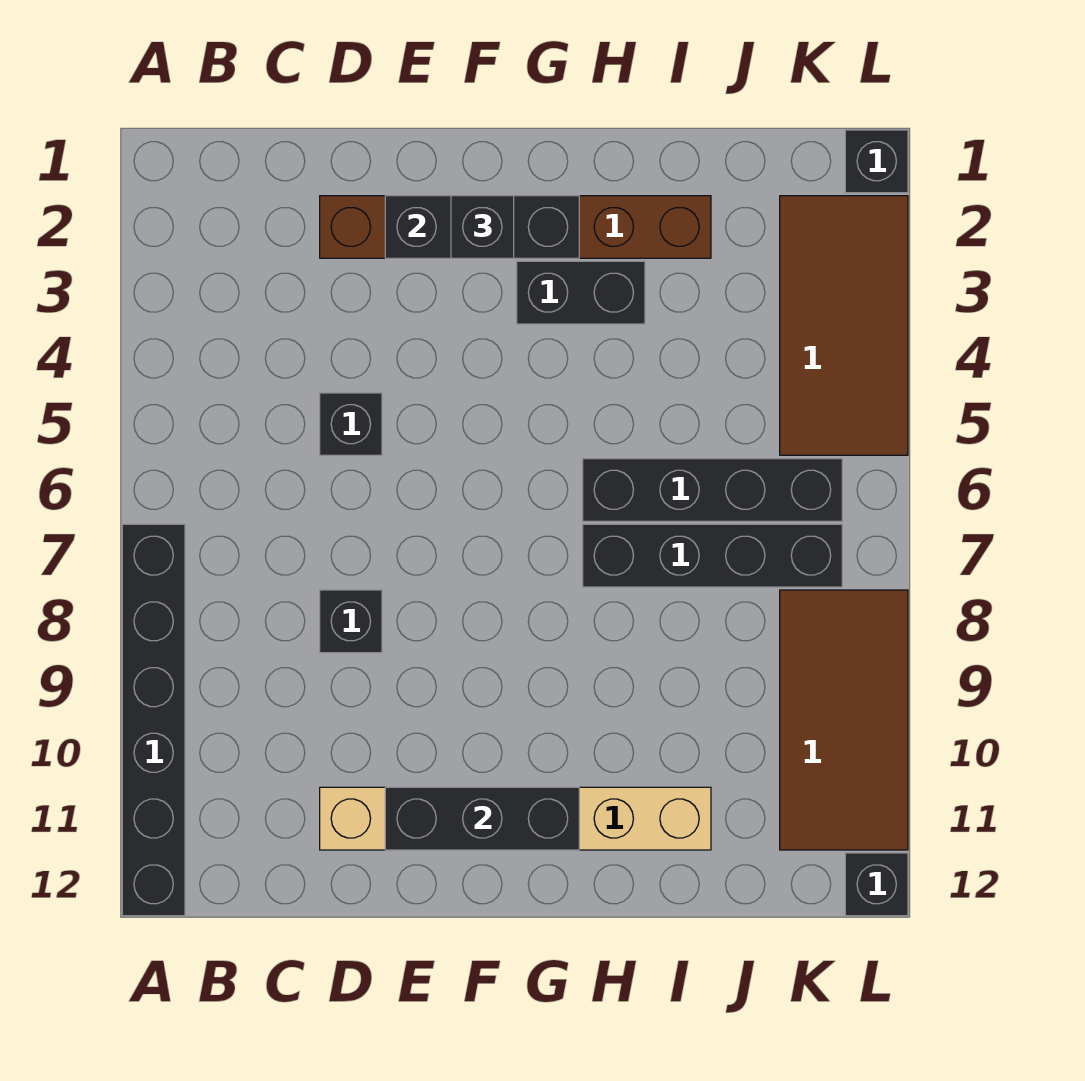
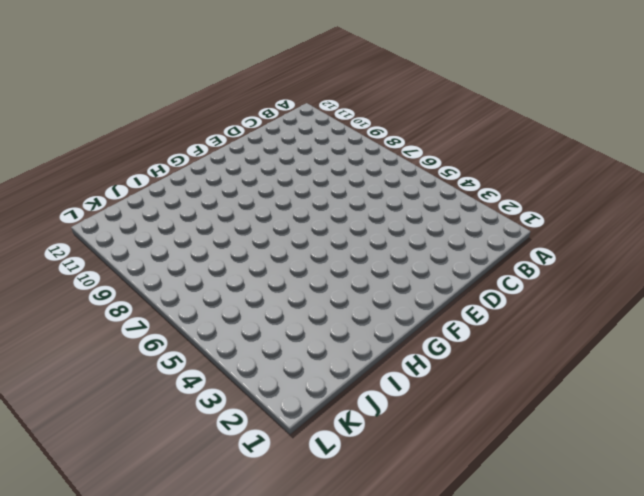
none -> black brick A7:A12 level 1
none -> brown brick D2:I2 level 1
none -> black brick D5 level 1

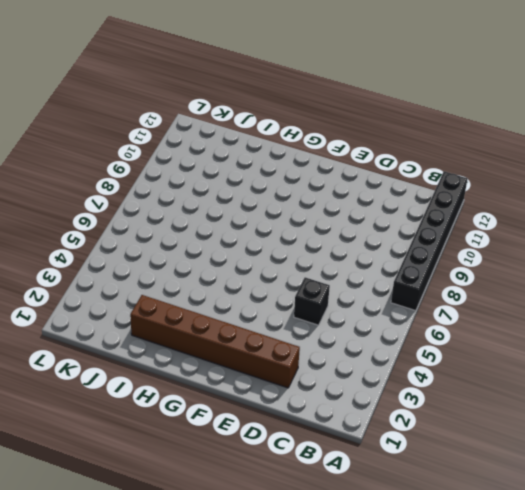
none -> black brick D8 level 1
none -> tan brick D11:I11 level 1
none -> black brick G3:H3 level 1

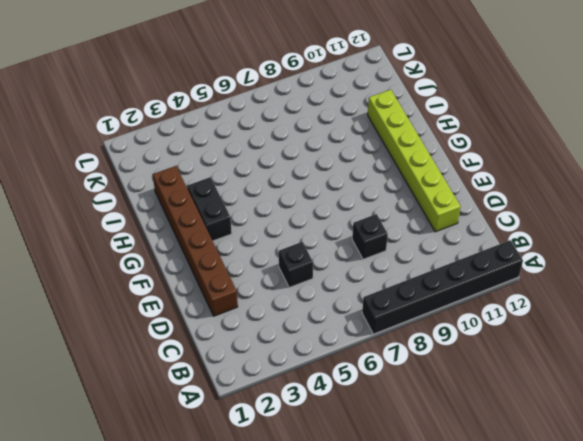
lime brick D11:I11 level 1 -> tan brick D11:I11 level 1
none -> black brick H6:K6 level 1
none -> black brick H7:K7 level 1
none -> brown tile K2:L5 level 1

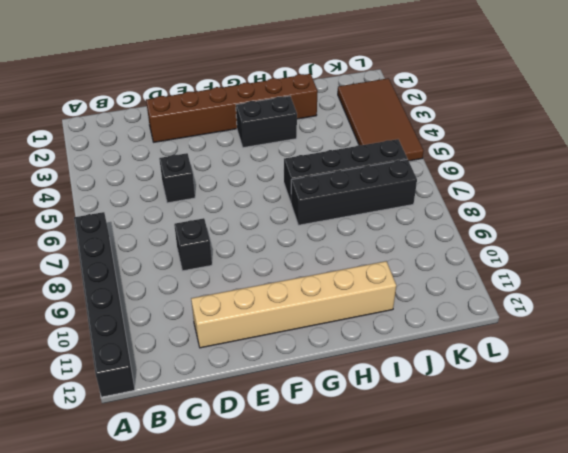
none -> brown tile K8:L11 level 1
none -> black brick L1 level 1
none -> black brick L12 level 1

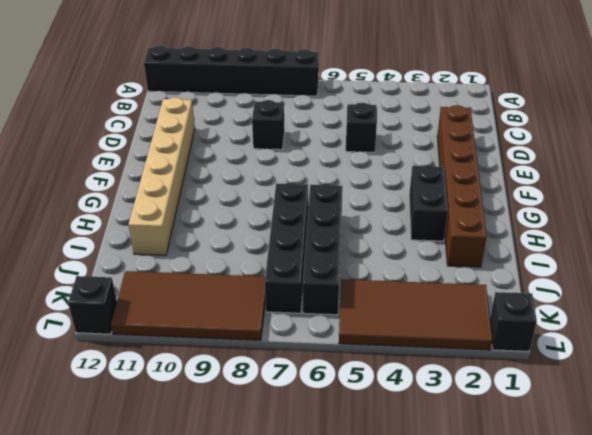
none -> black brick E2:G2 level 2
none -> black brick E11:G11 level 2
none -> black brick F2 level 3

